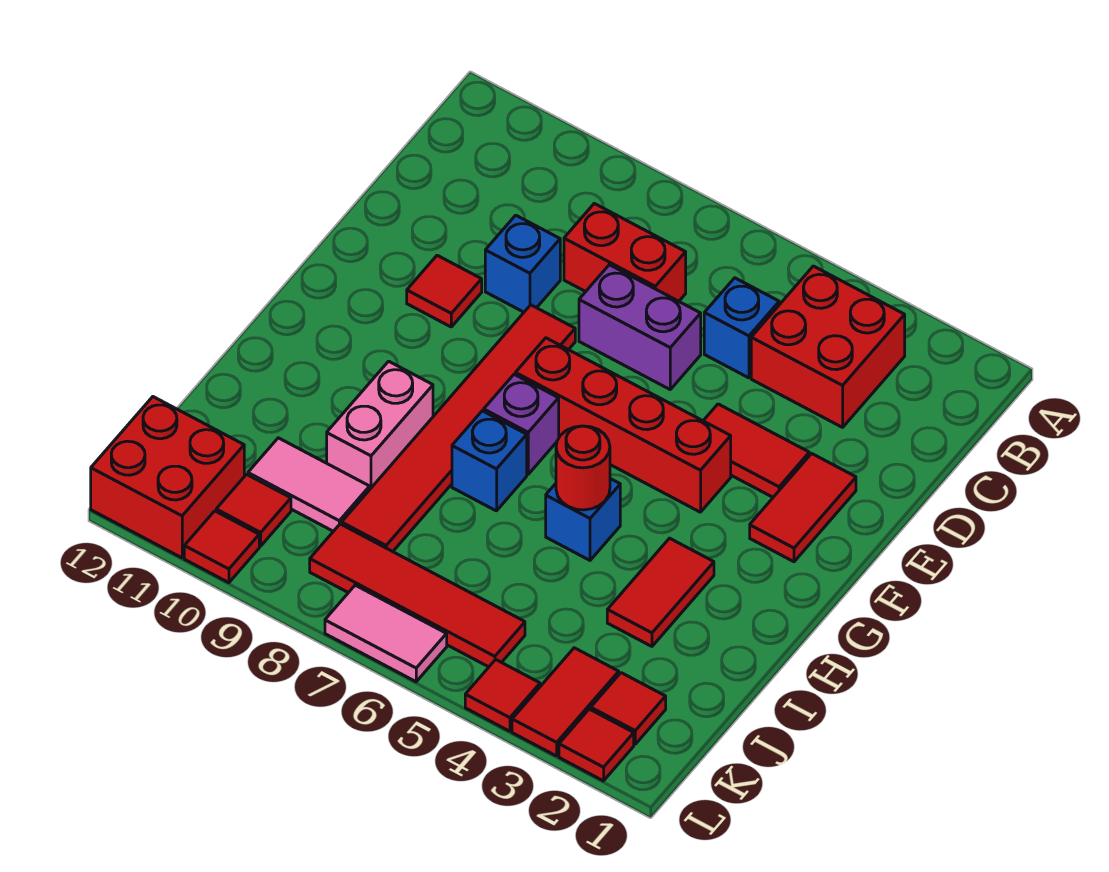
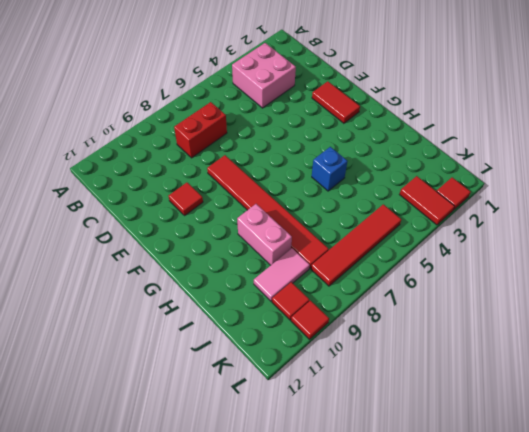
pink brick B3:C4 level 1 -> red brick B3:C4 level 1
none -> blue brick C5 level 1
none -> purple brick D6:D7 level 1
none -> blue brick D9 level 1

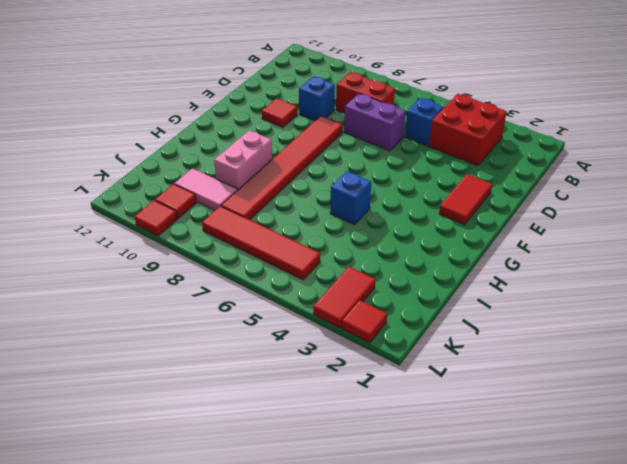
none -> red tile E3:E4 level 1
none -> red brick F4:F7 level 1
none -> purple brick G7 level 1

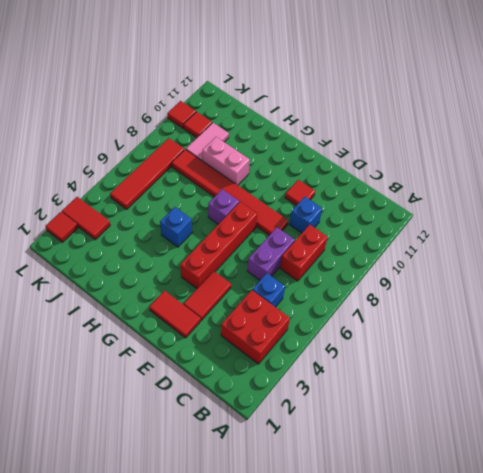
none -> red tile H3:I3 level 1
none -> blue brick H7 level 1
none -> red tile K2 level 1

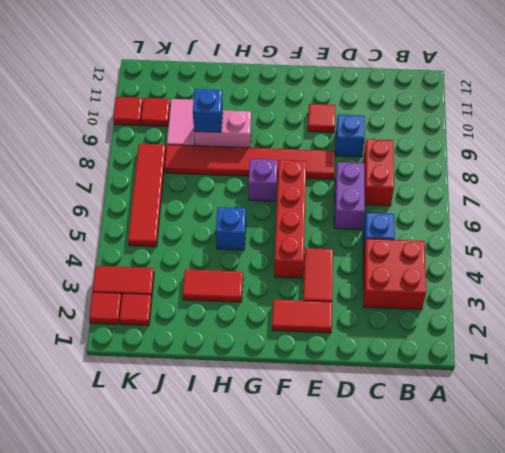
blue brick I9 level 2 -> blue brick H7 level 1
none -> red brick K11:L12 level 1
none -> red tile L4 level 1
none -> pink tile L6:L7 level 1

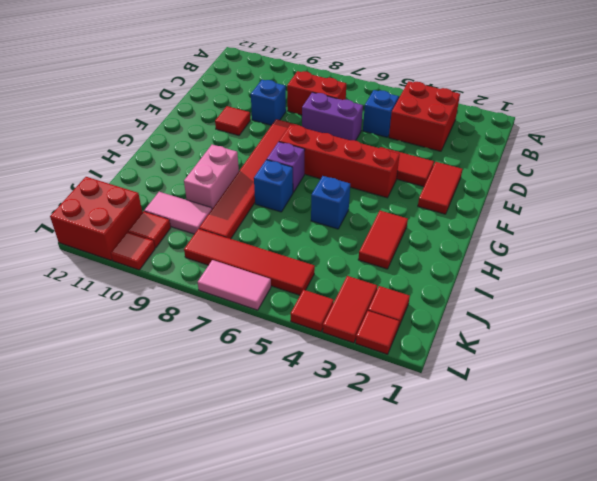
none -> red round brick H5 level 2

